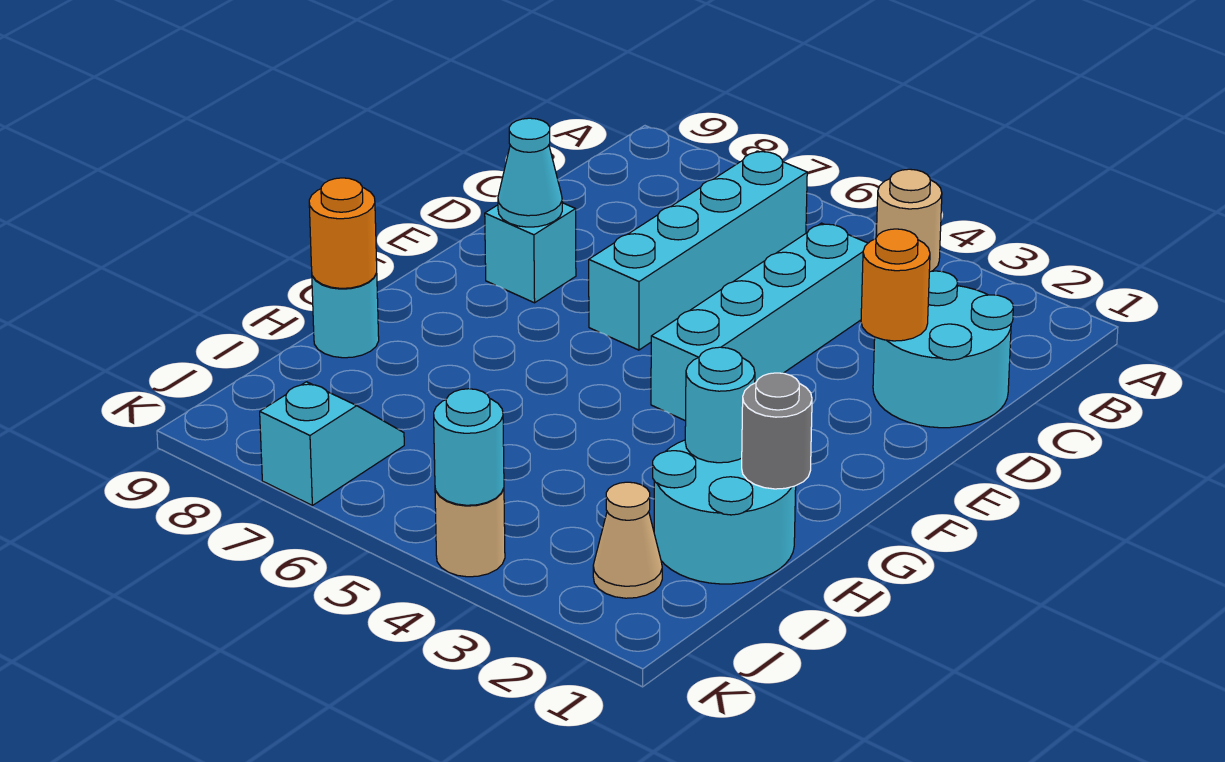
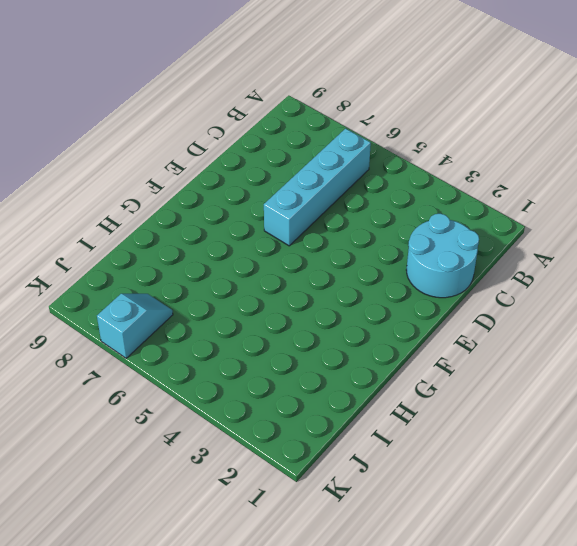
none -> tan round brick A4 level 1
none -> cyan brick C4:F4 level 1
none -> cyan brick E8 level 1

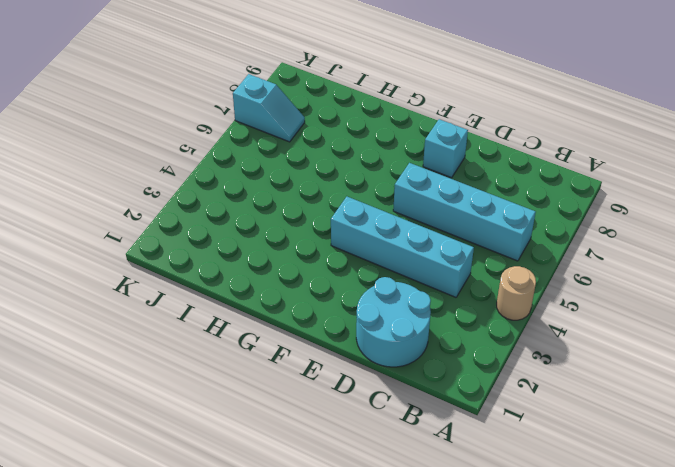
none -> cyan round brick H1:I2 level 1
none -> cyan round brick H9 level 1
none -> tan cone J2 level 1

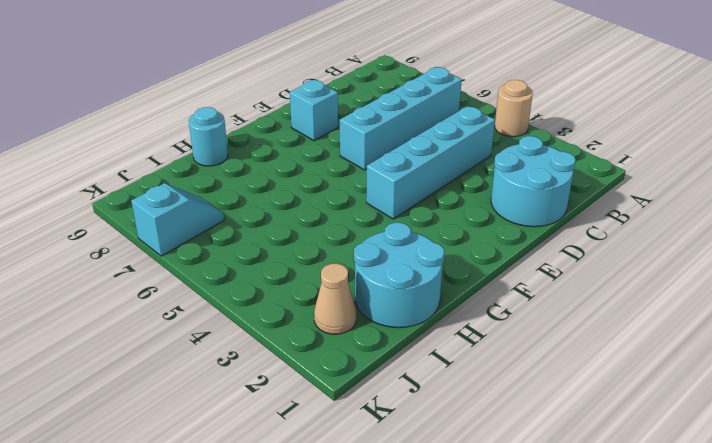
none -> tan round brick K4 level 1
none -> orange round brick D2 level 2
none -> cyan cone E8 level 2

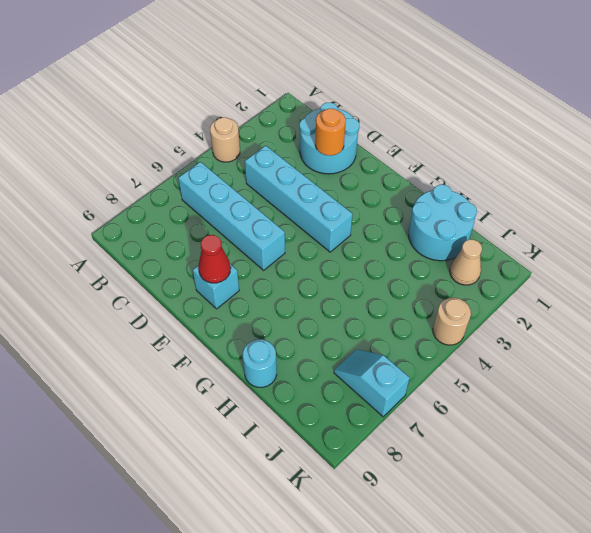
red cone E8 level 2 -> cyan cone E8 level 2
none -> grey round brick H1 level 2
none -> cyan round brick H2 level 2
none -> orange round brick H9 level 2

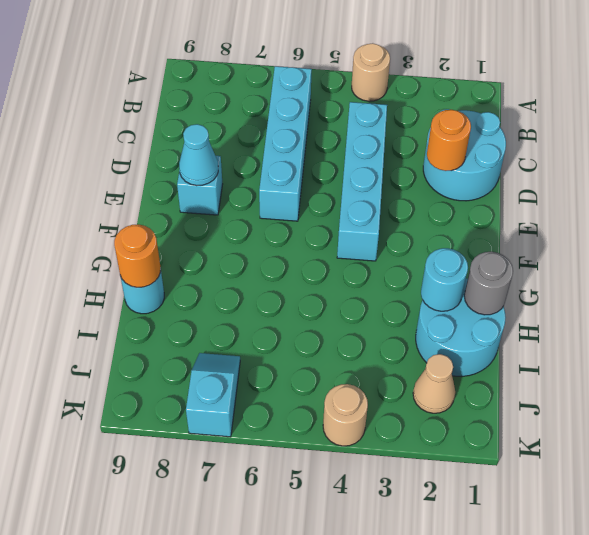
none -> cyan round brick K4 level 2

